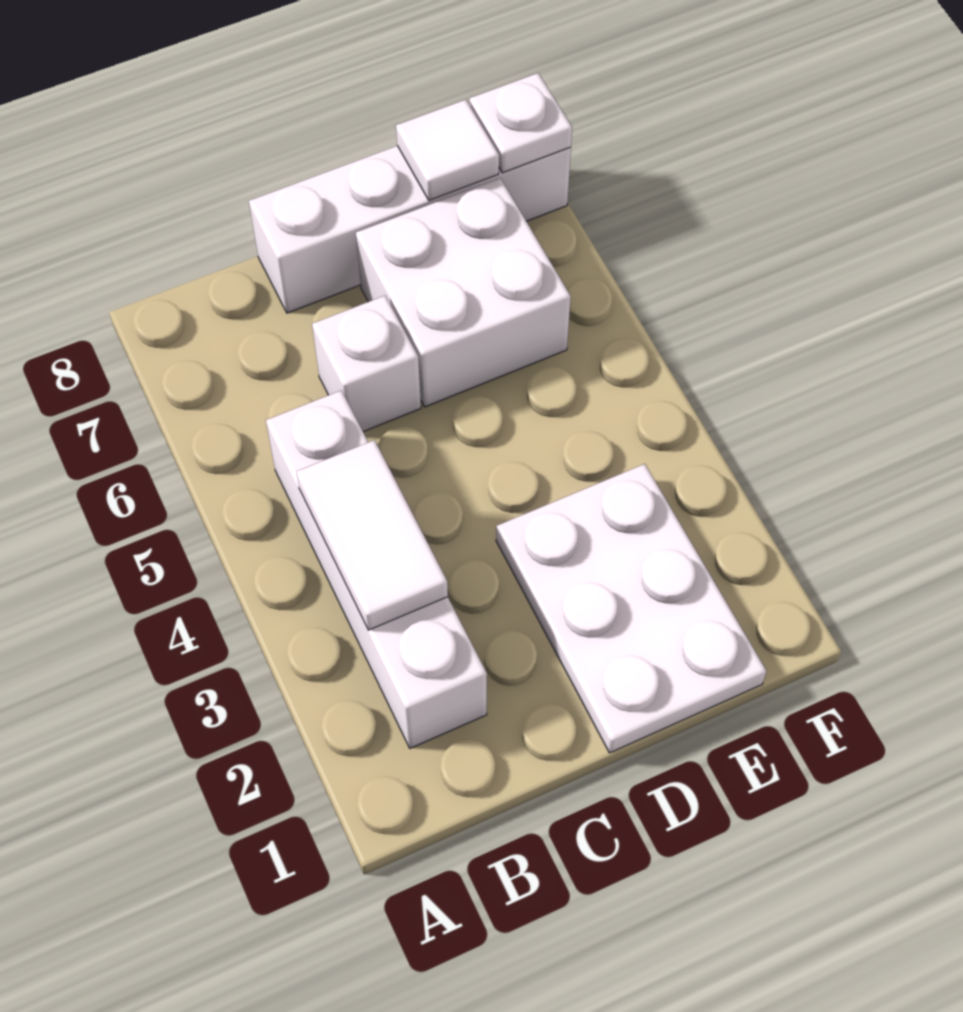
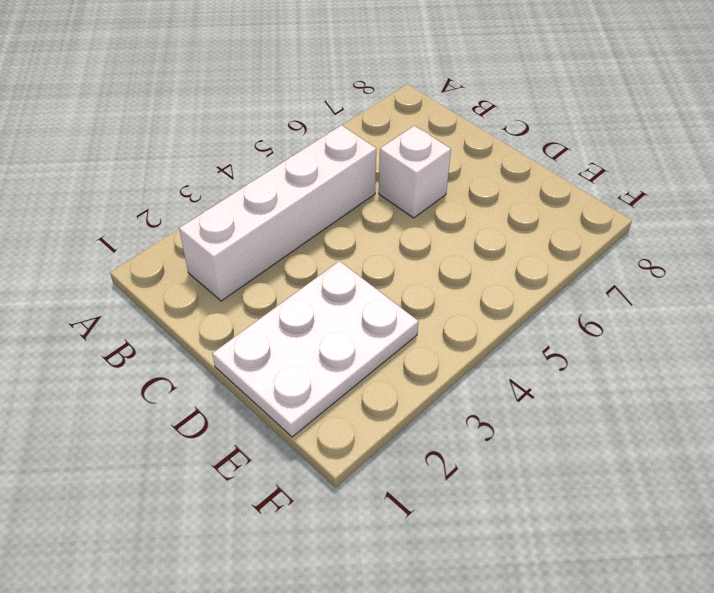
none -> white brick C8:F8 level 1
none -> white brick D6:E7 level 1

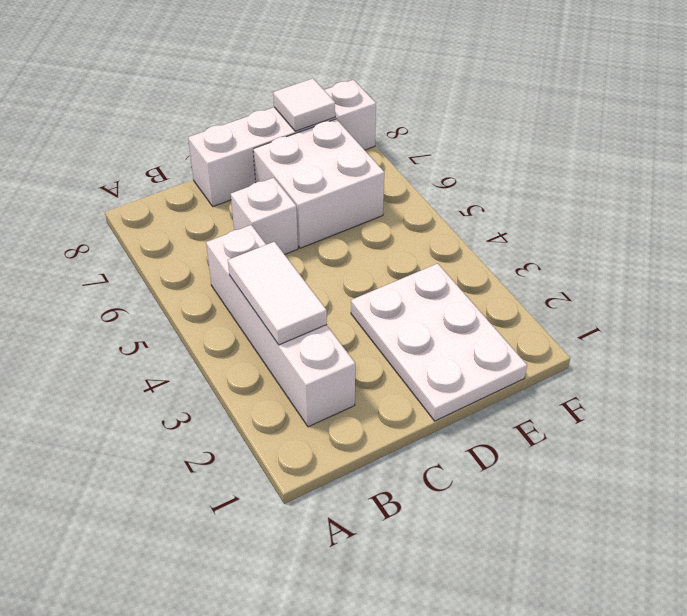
none -> white plate F8 level 2

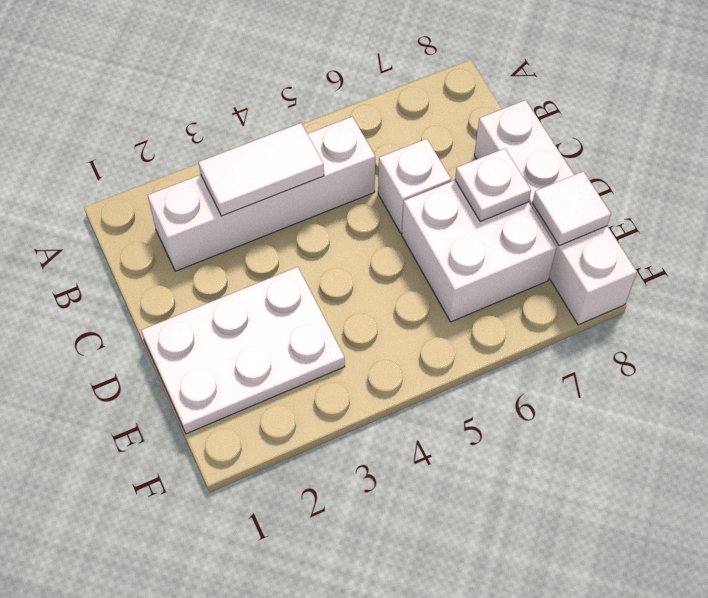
white plate D7 level 2 -> white plate F8 level 2

